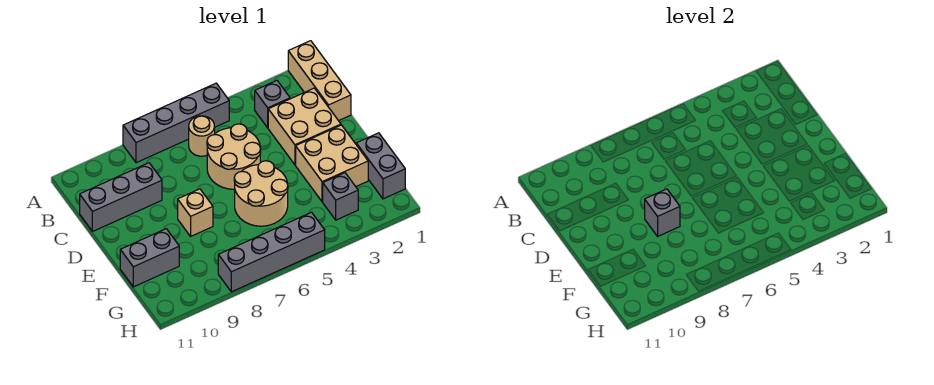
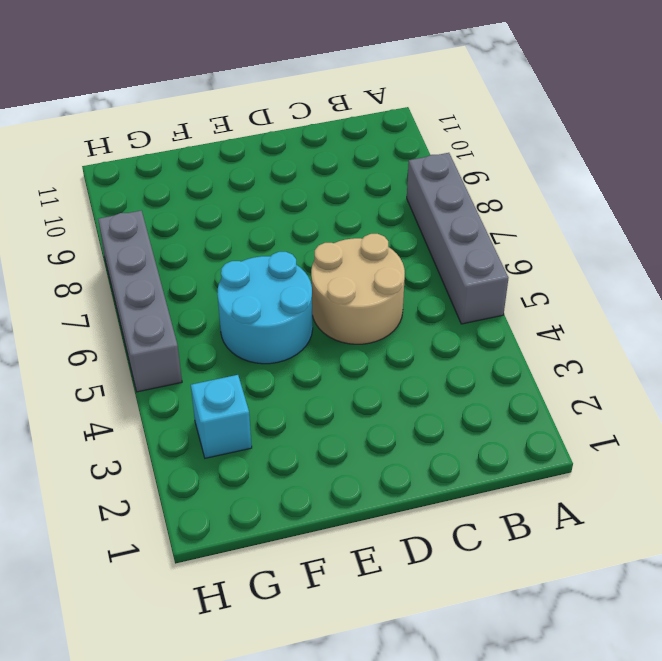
cyan round brick E5:F6 level 1 -> tan round brick E5:F6 level 1
cyan brick G3 level 1 -> grey brick G3 level 1
none -> tan brick A1:C1 level 1
none -> grey brick B3 level 1
none -> tan round brick B6 level 1

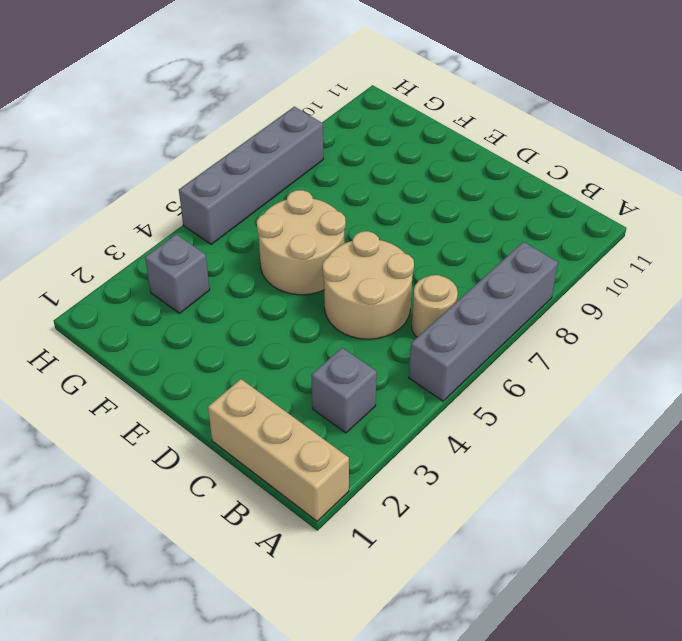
none -> tan brick C2:D3 level 1
none -> grey brick C9:C11 level 1
none -> tan brick E2:F3 level 1

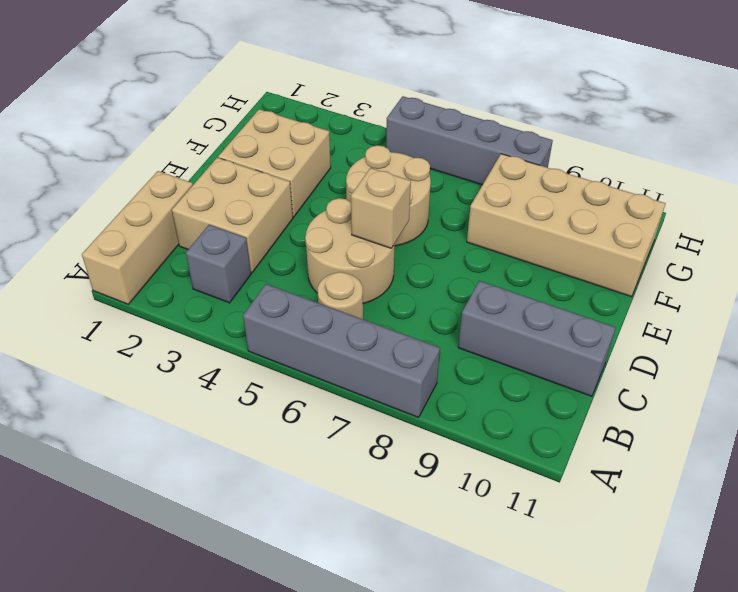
tan brick D6 level 2 -> tan brick E8 level 1
tan brick F8:G11 level 1 -> grey brick F10:F11 level 1
none -> grey brick F1:G1 level 1
none -> grey brick G3 level 1
none -> grey brick E8 level 2

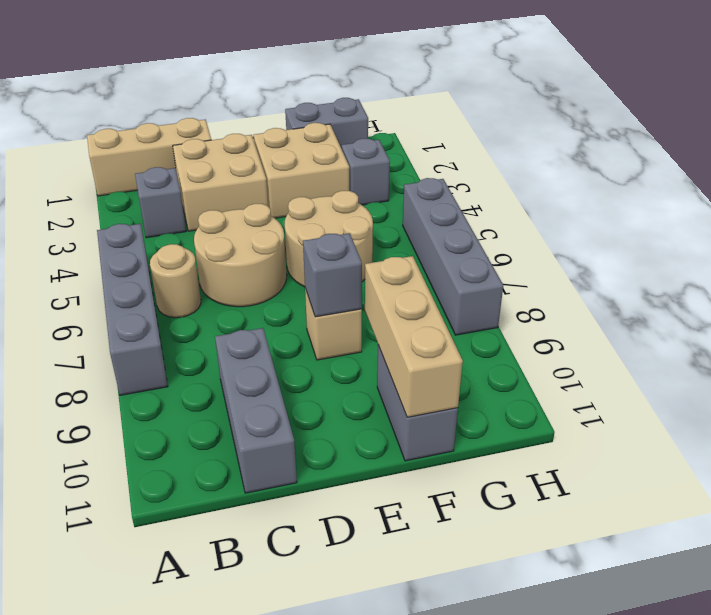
tan brick F9:F11 level 2 -> none

